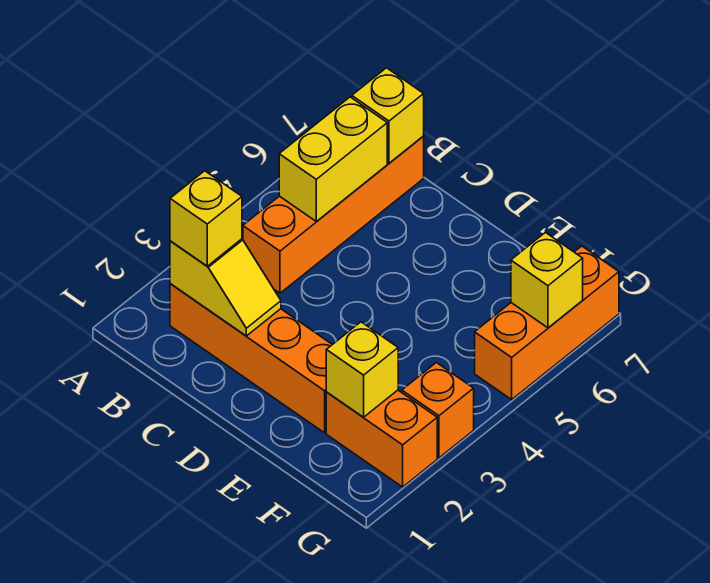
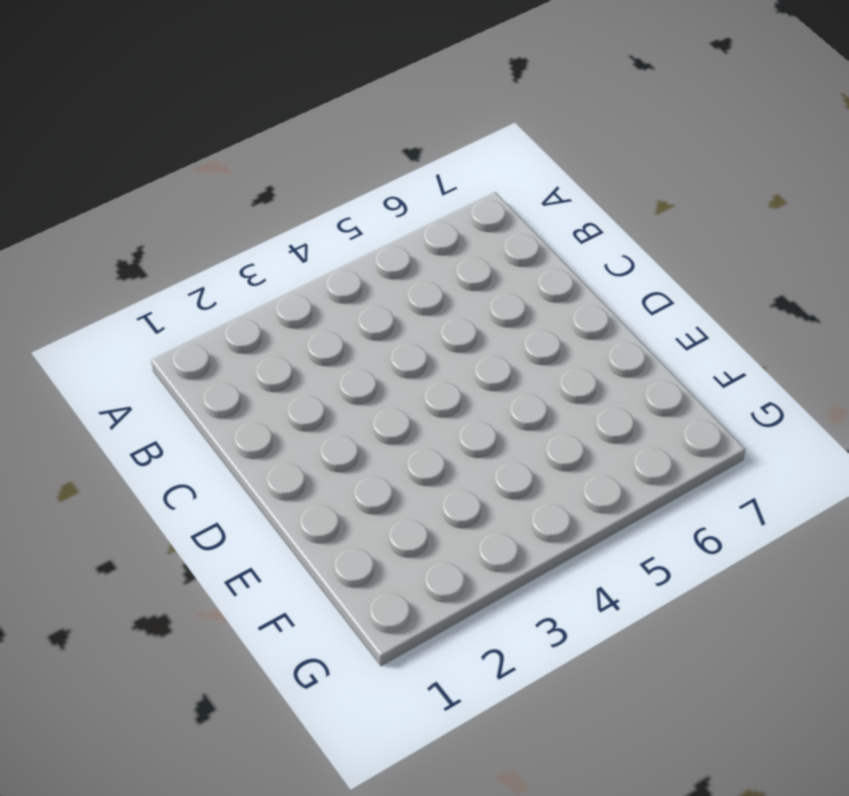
none -> orange brick B2:E2 level 1
none -> orange brick B4:B7 level 1

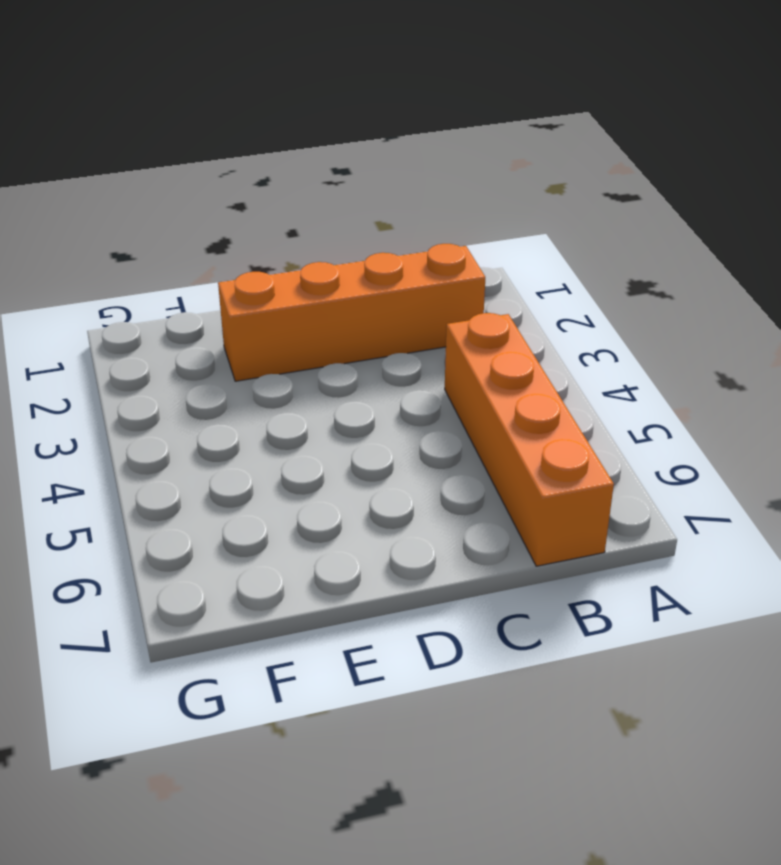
none -> orange brick F2:G2 level 1
none -> orange brick G3 level 1

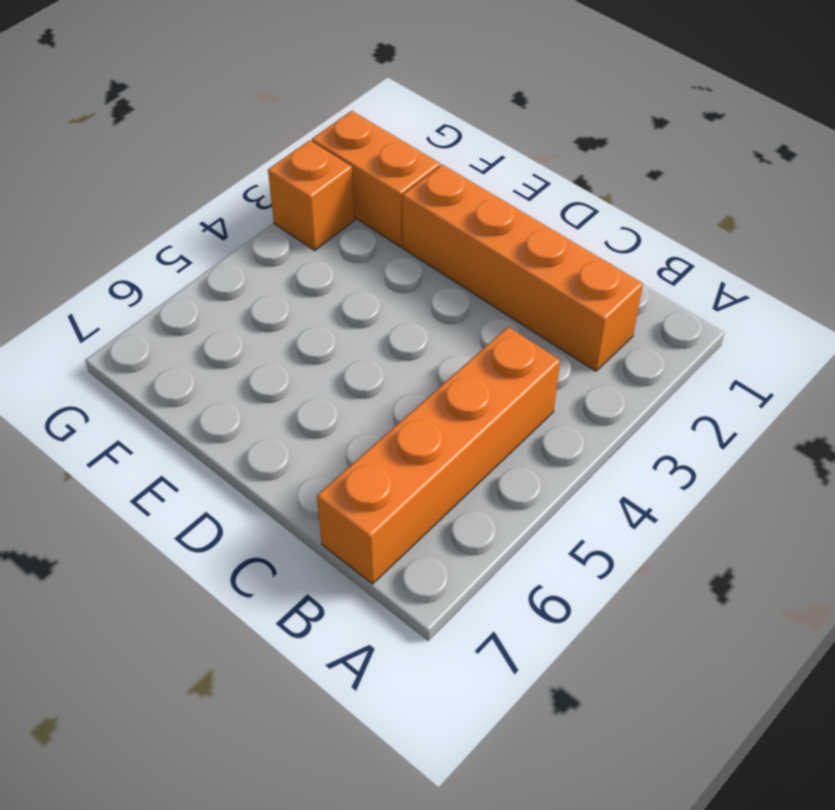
none -> orange brick G5:G7 level 1
none -> yellow slope B2:C2 level 2 top B

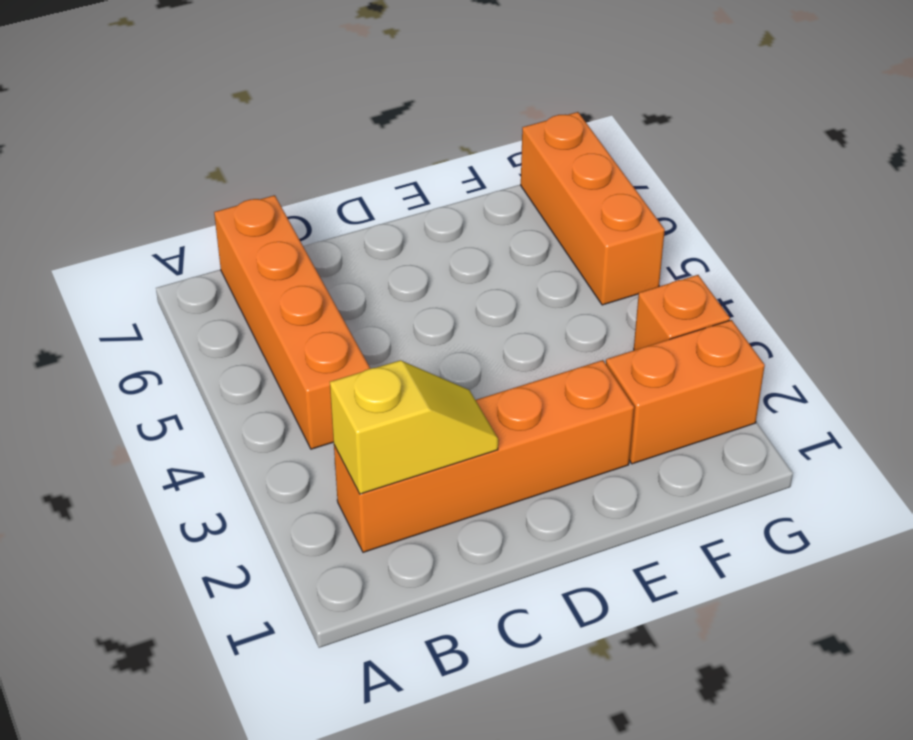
none -> yellow brick B5:B6 level 2
none -> yellow brick B7 level 2

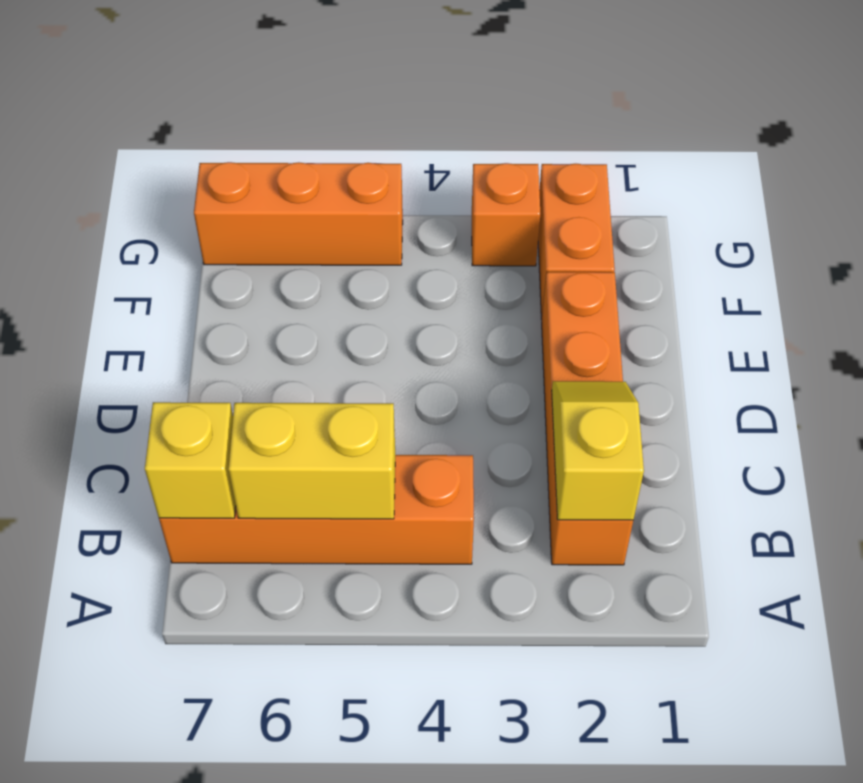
none -> yellow brick F2 level 2
none -> yellow brick G6 level 2

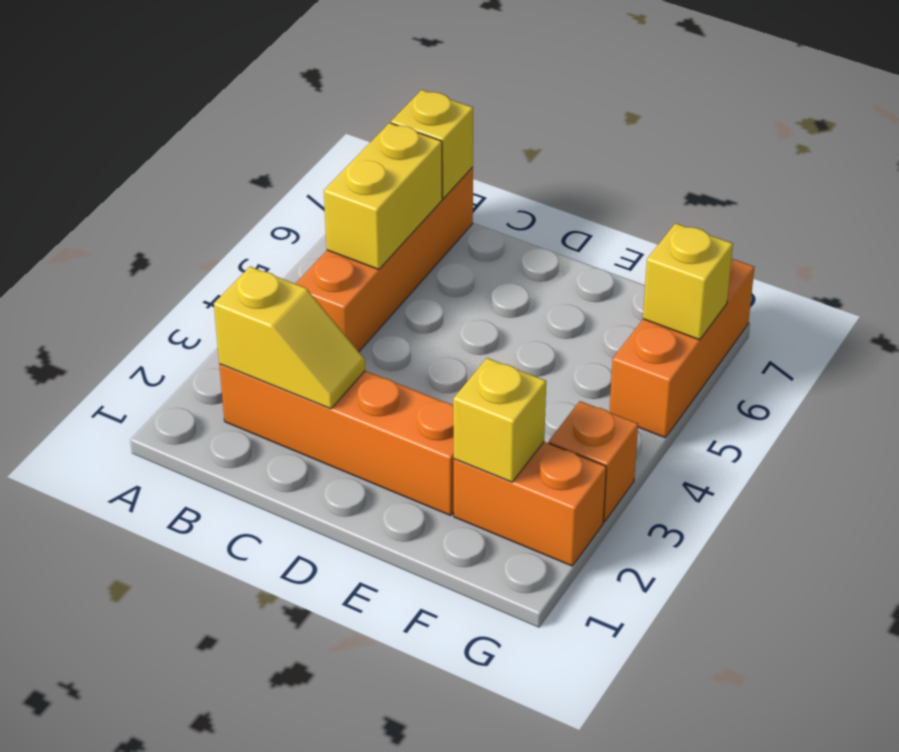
none -> yellow brick B2 level 3

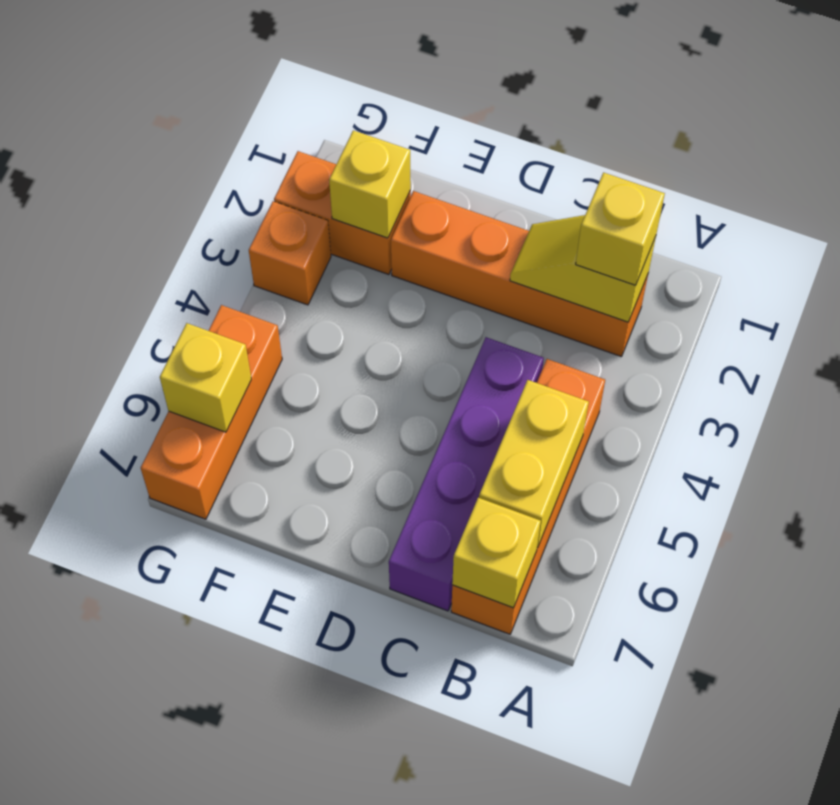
purple brick C4:C7 level 1 -> none

